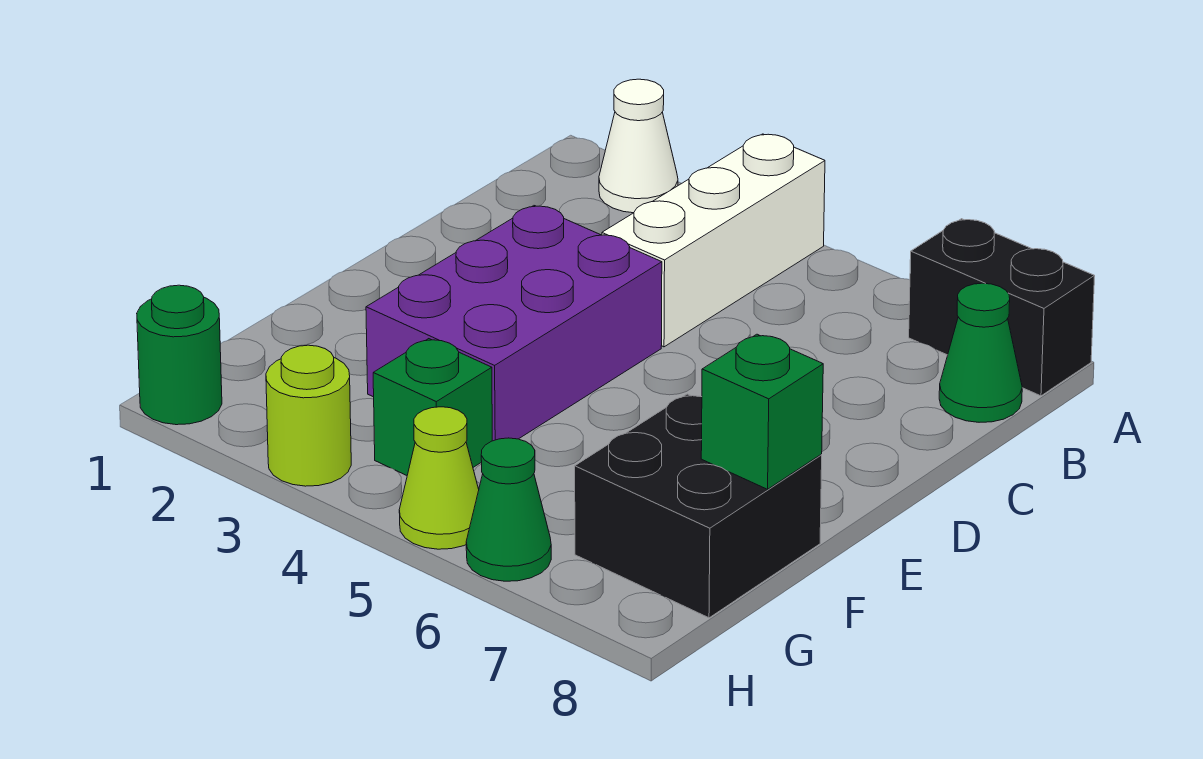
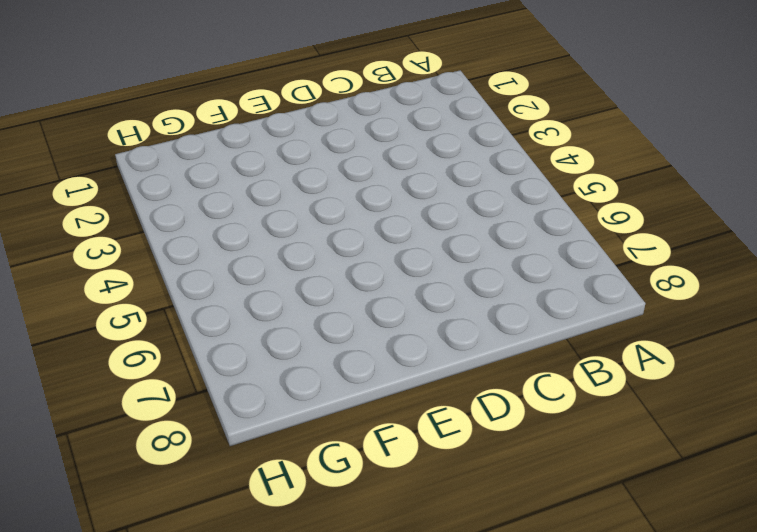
none -> white cone A2 level 1
none -> white brick A4:C4 level 1
none -> black brick A7:A8 level 1

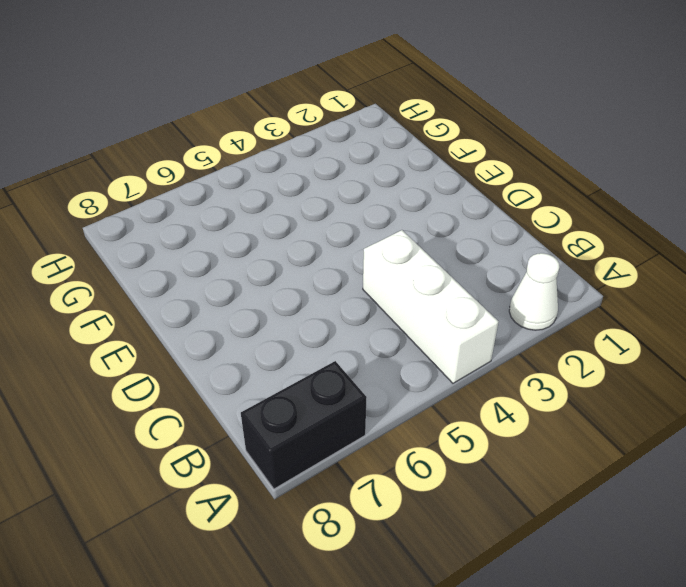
none -> green cone B8 level 1
none -> purple brick D3:F4 level 1
none -> black brick F7:G8 level 1

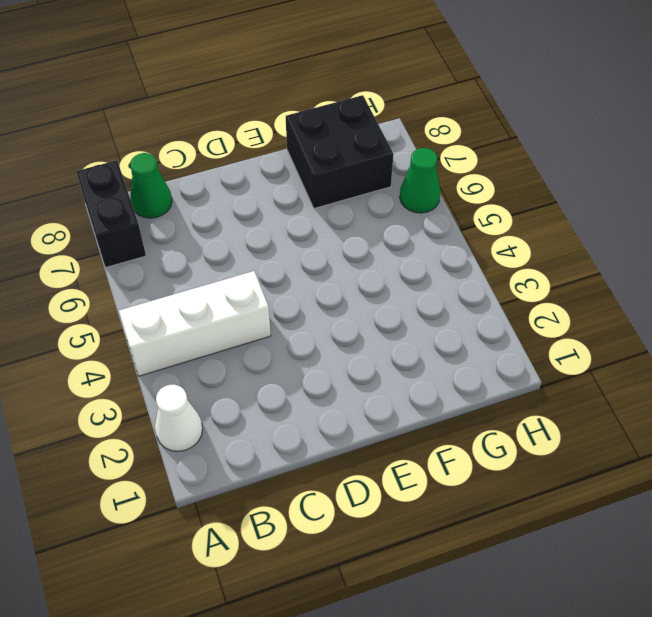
none -> purple brick D3:F4 level 1
none -> green brick G4 level 1
none -> green round brick H1 level 1

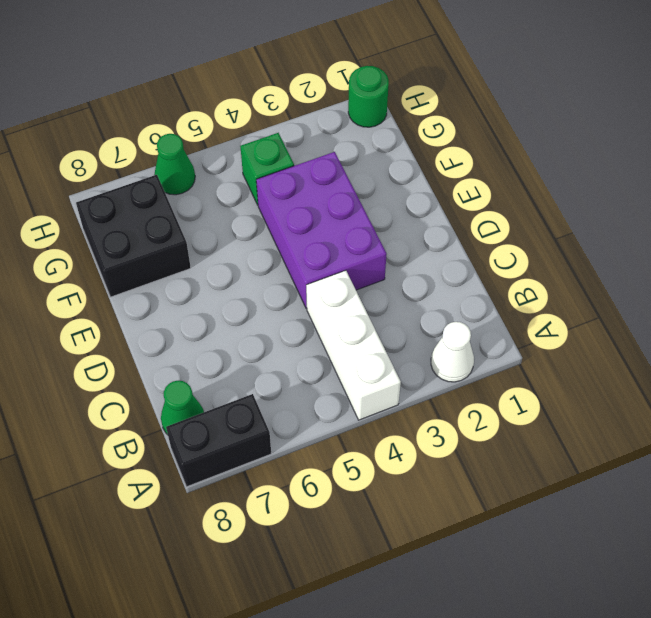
none -> lime round brick H3 level 1
none -> lime cone H5 level 1
none -> green brick F8 level 2

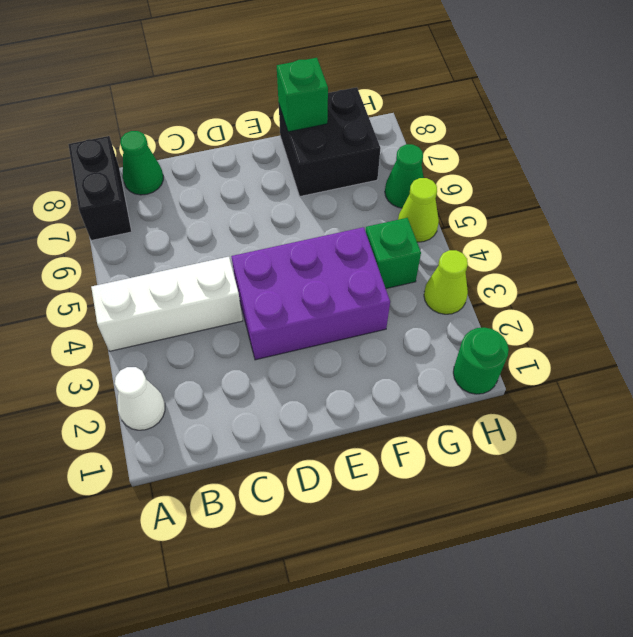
lime cone H3 level 1 -> lime round brick H3 level 1

